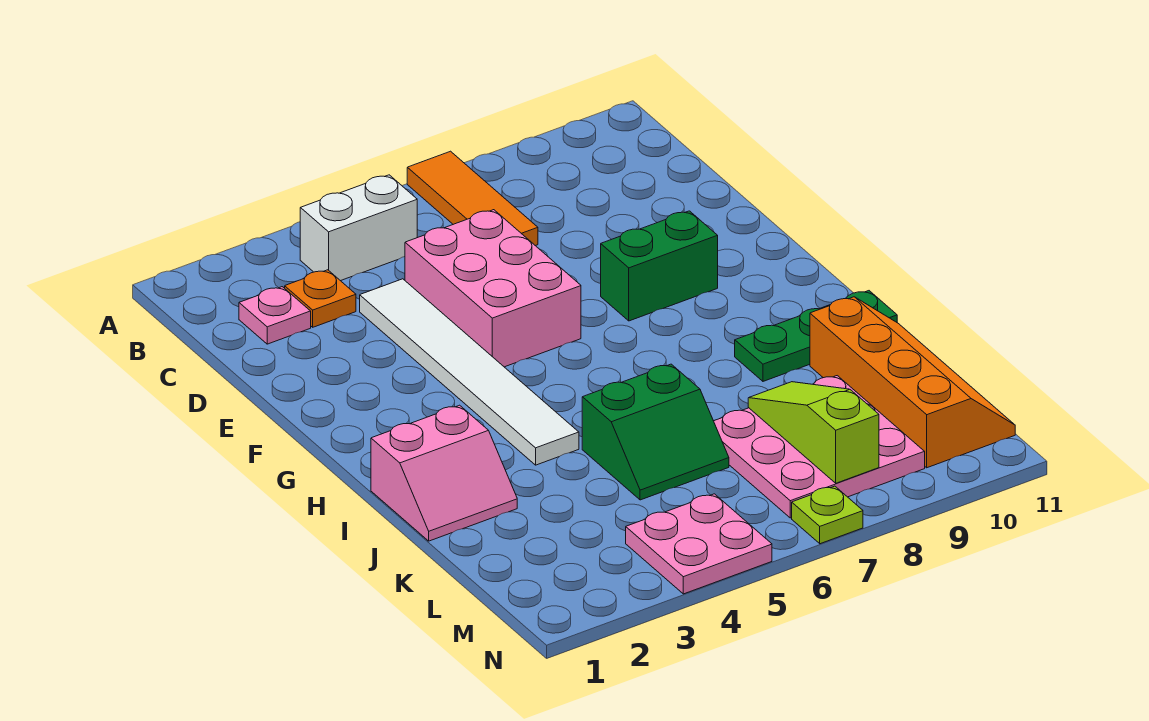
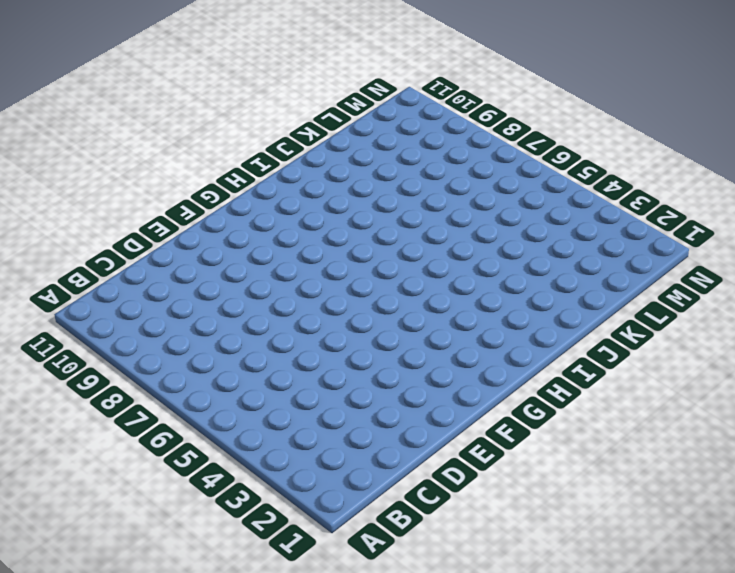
none -> orange tile A7:C7 level 1
none -> white brick B4:B5 level 1
none -> pink plate C2 level 1

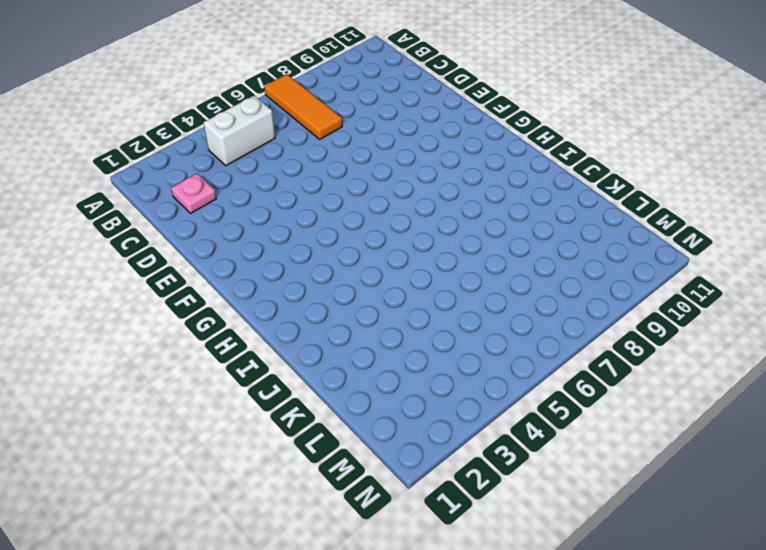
none -> orange plate C3 level 1
none -> white tile D4:I4 level 1
none -> pink brick D5:F6 level 1

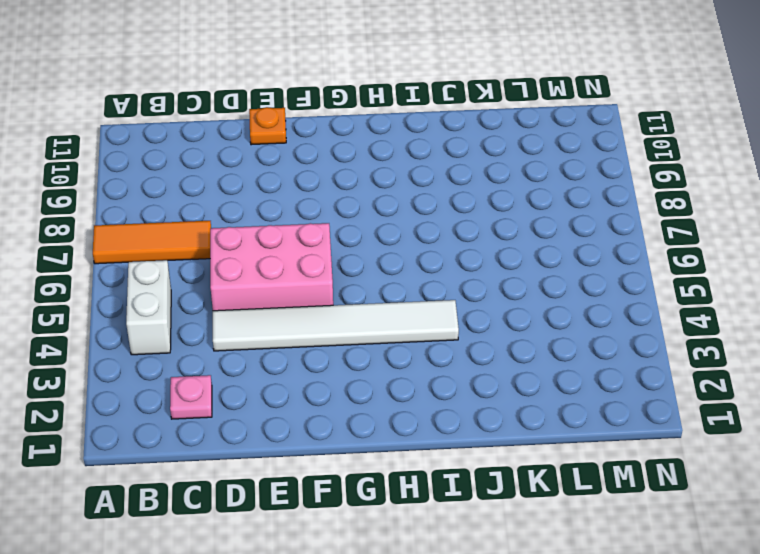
orange plate E11 level 1 -> orange plate C3 level 1
none -> green brick F8:F9 level 1
none -> pink slope I1:J2 level 1 top I
none -> green plate I9:I11 level 1

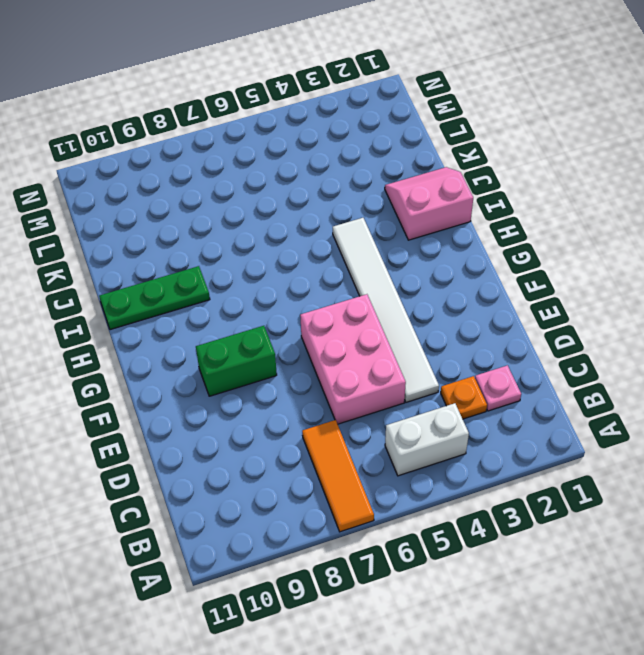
none -> green slope J5:K6 level 1 top J
none -> orange slope J10:M11 level 1 top 10
none -> pink plate K7:M9 level 1

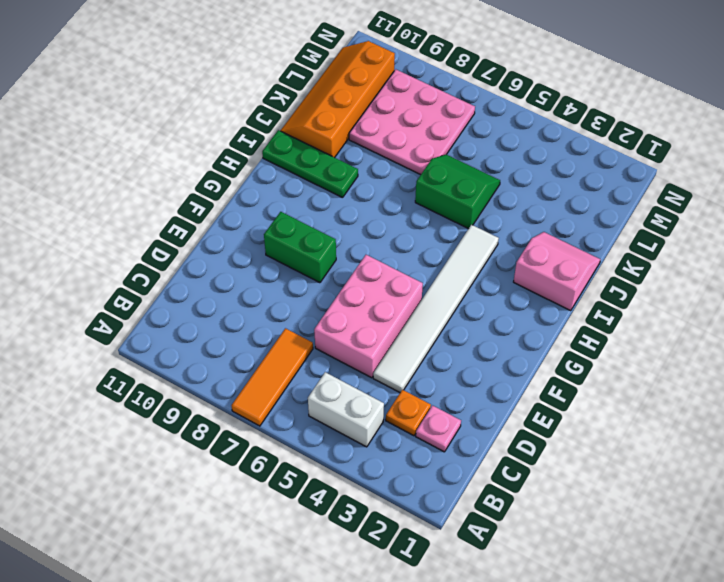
none -> pink plate M4:N5 level 1
none -> lime plate N7 level 1
none -> lime slope K8:M8 level 2 top M

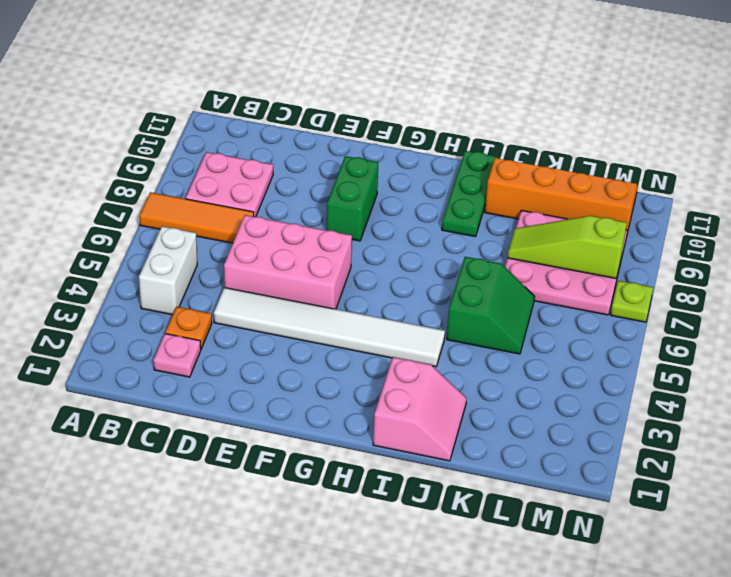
pink plate B8:C9 level 1 -> pink plate M4:N5 level 1

